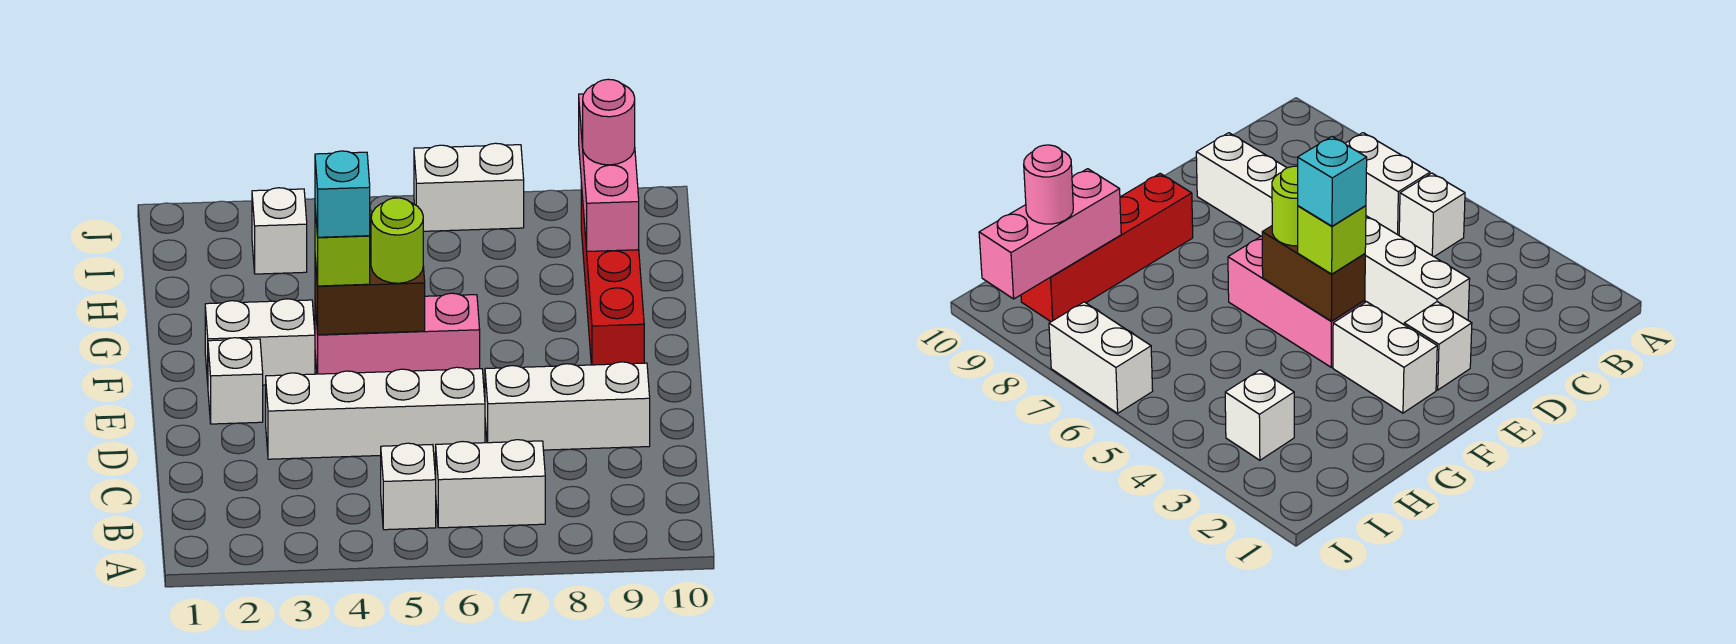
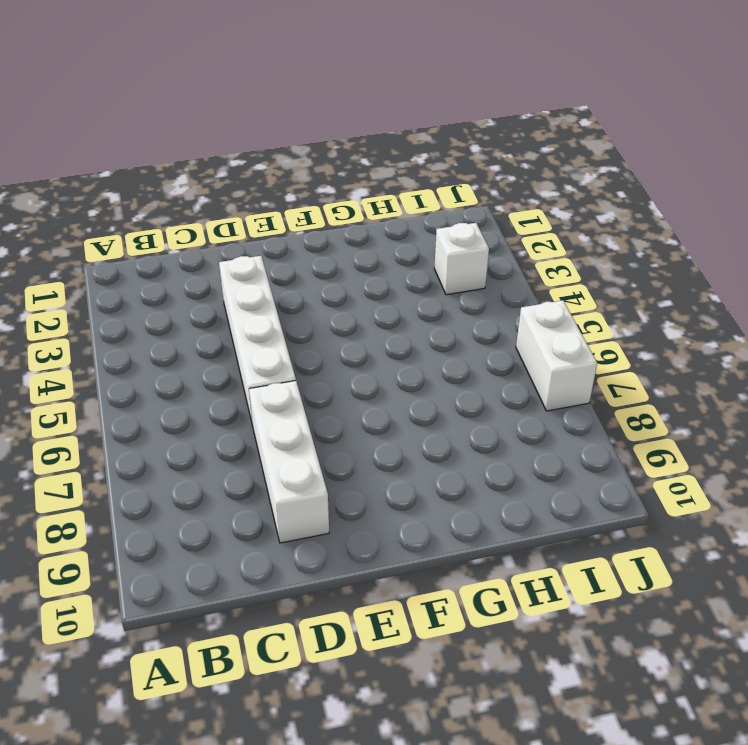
none -> white brick B5 level 1
none -> white brick B6:B7 level 1
none -> white brick E2 level 1

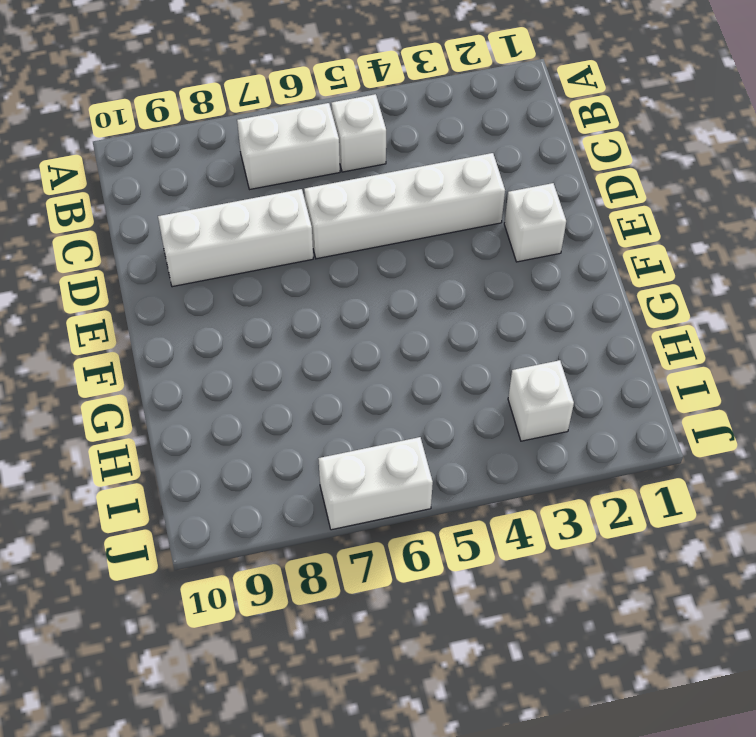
none -> white brick F2:F3 level 1
none -> pink brick F4:F6 level 1
none -> red brick F9:I9 level 1

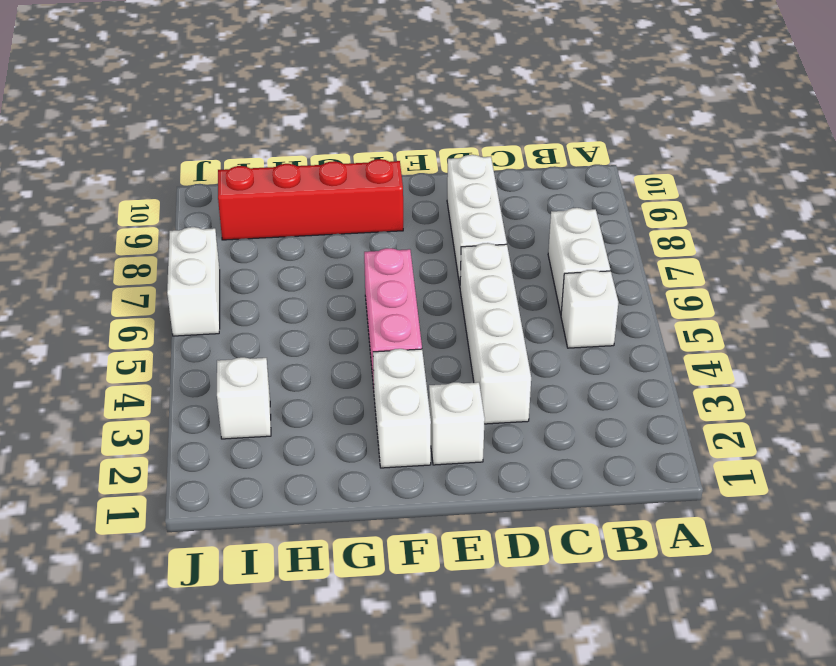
none -> brown brick F4:F5 level 2
none -> pink brick H9:J9 level 2
none -> lime brick F4 level 3

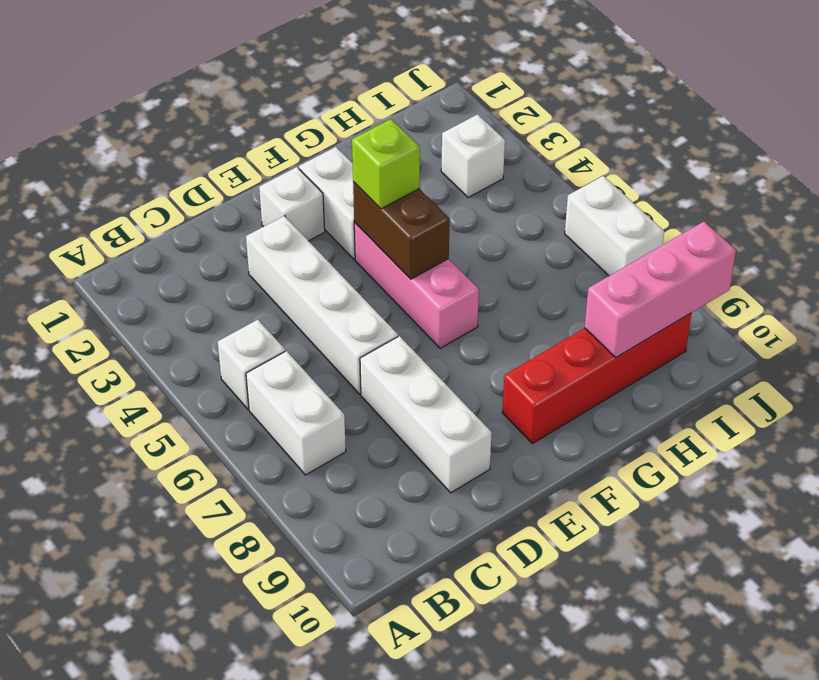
none -> lime round brick F5 level 3
none -> pink round brick I9 level 3
none -> cyan brick F4 level 4

